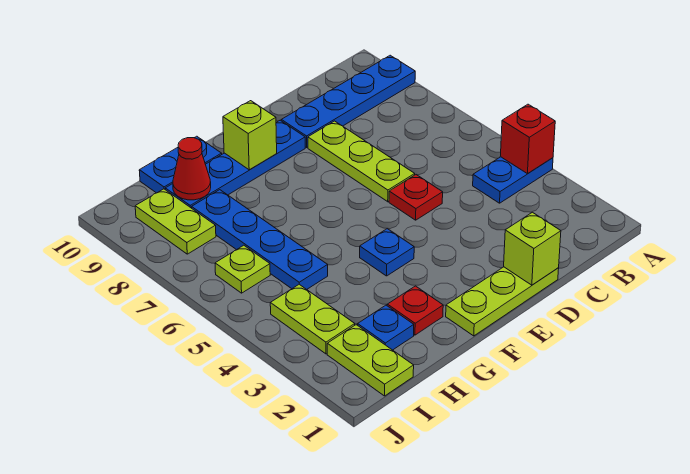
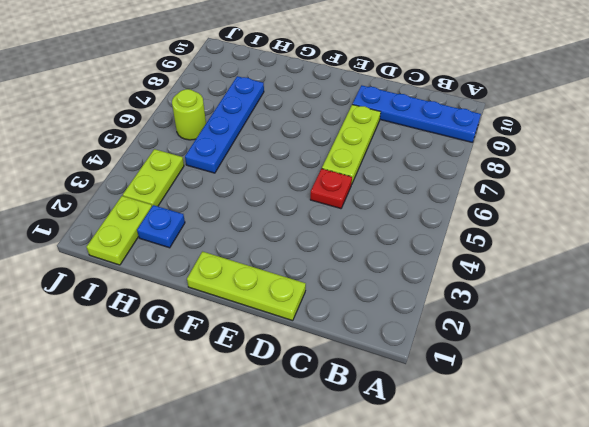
lime round brick I6 level 1 -> lime plate I6 level 1
none -> blue plate A4:B4 level 1
none -> blue plate E9:H9 level 1
none -> blue plate F4 level 1

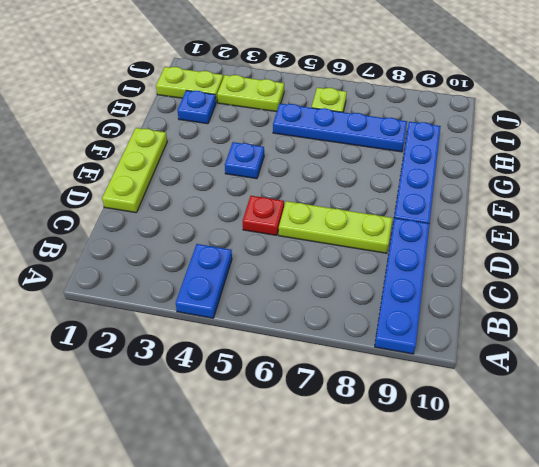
none -> red plate G2 level 1
none -> blue plate G10:H10 level 1
none -> lime plate I8:I9 level 1

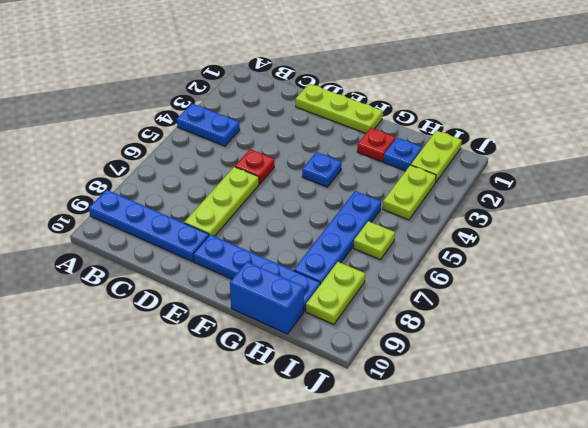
blue brick G10:H10 level 1 -> blue plate G10:H10 level 1
none -> red brick A4 level 2
none -> lime brick D1 level 2
none -> lime brick F9 level 2

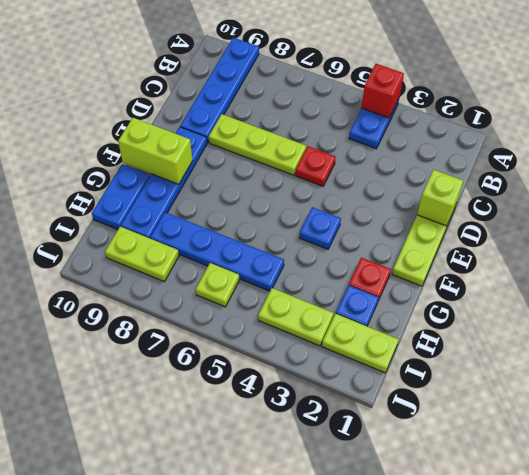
lime brick F9:F10 level 2 -> lime brick F9 level 2
none -> red cone H9 level 2

